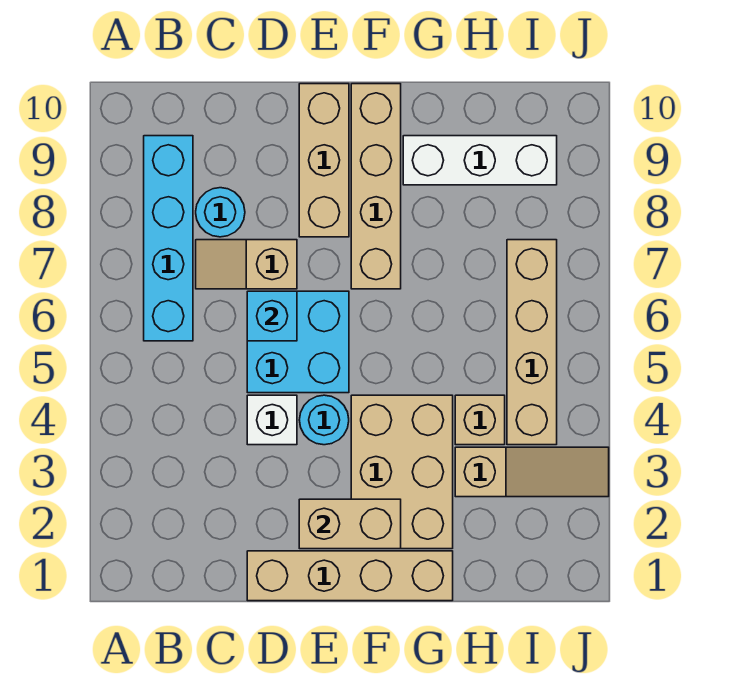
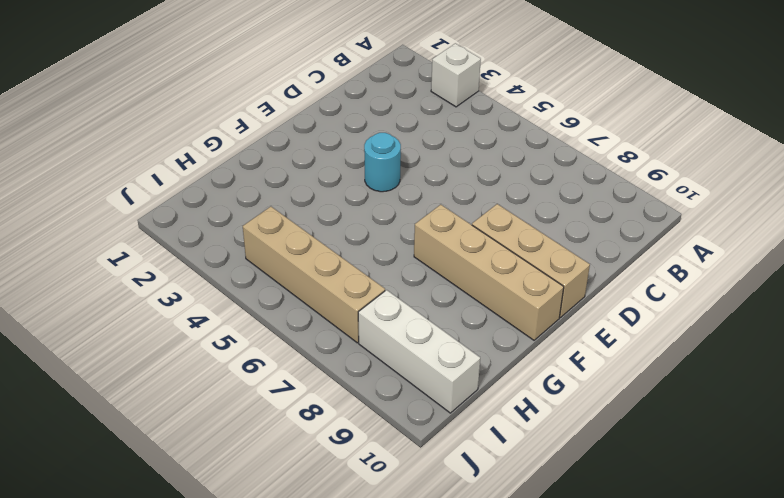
white brick A3 level 1 -> white brick D4 level 1
white brick I8:I10 level 1 -> white brick G9:I9 level 1
none -> cyan brick B6:B9 level 1
none -> tan slope C7:D7 level 1 top D
none -> cyan round brick C8 level 1

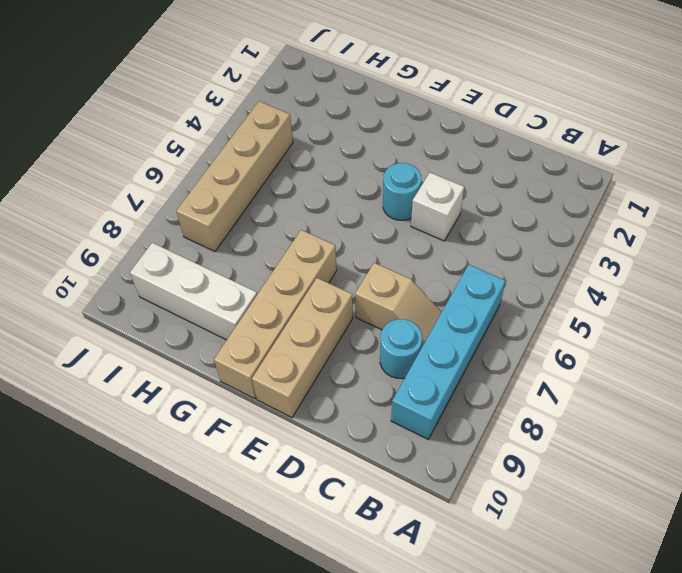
none -> tan brick D1:G1 level 1
none -> cyan brick D5:E6 level 1
none -> tan brick F2:G4 level 1

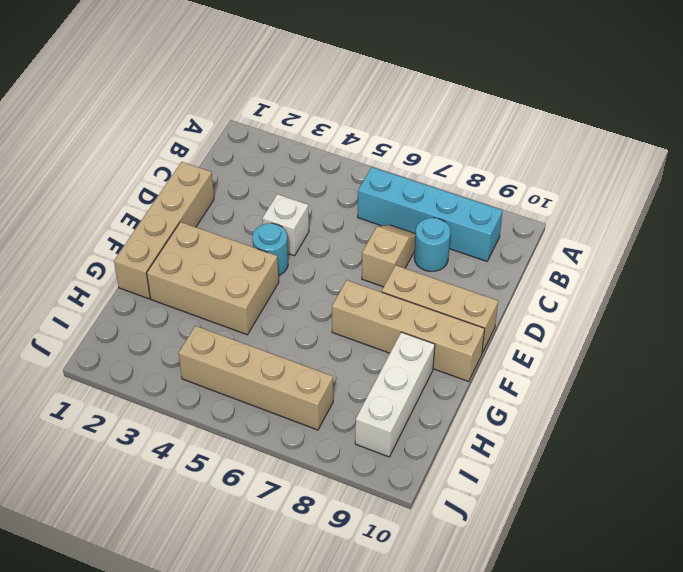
none -> cyan brick D5:E6 level 1
none -> tan slope H3:J3 level 1 top H
none -> tan brick H4 level 1

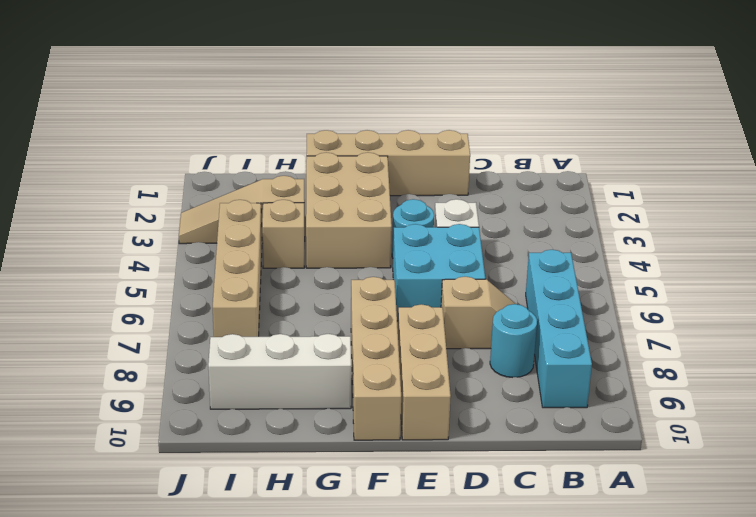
none -> cyan brick D6 level 2
none -> tan brick E2:F2 level 2

